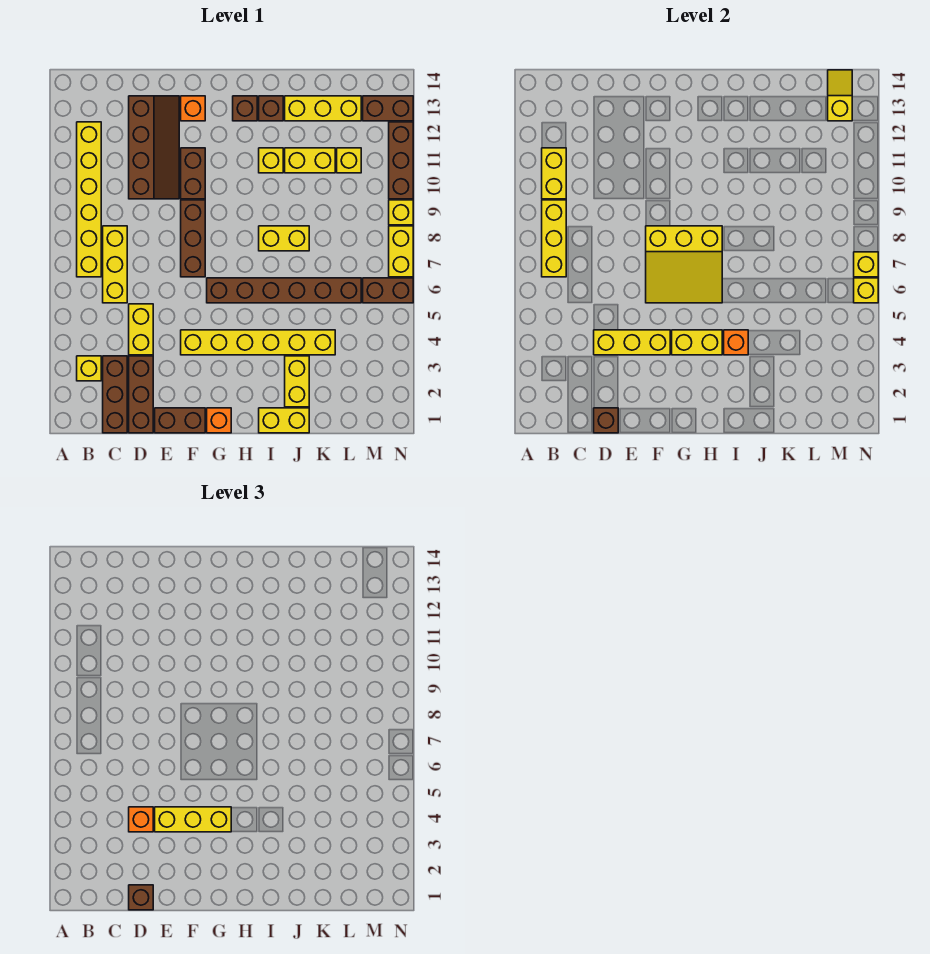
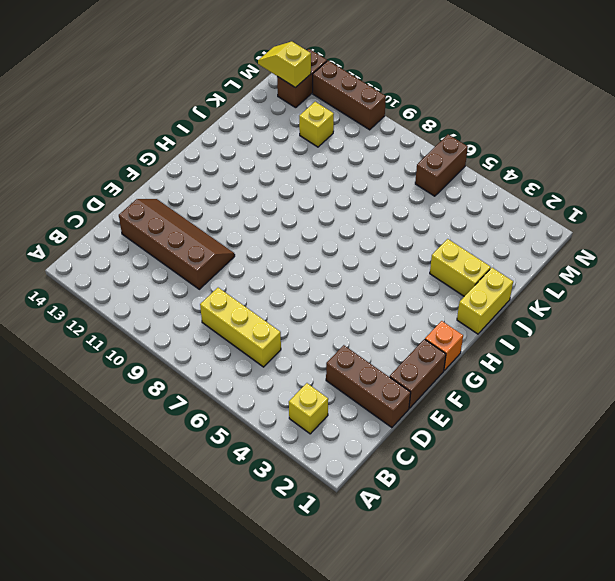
none -> yellow brick B7:B12 level 1
none -> brown brick C1:C3 level 1
none -> yellow brick D4:D5 level 1
none -> yellow brick F4:K4 level 1

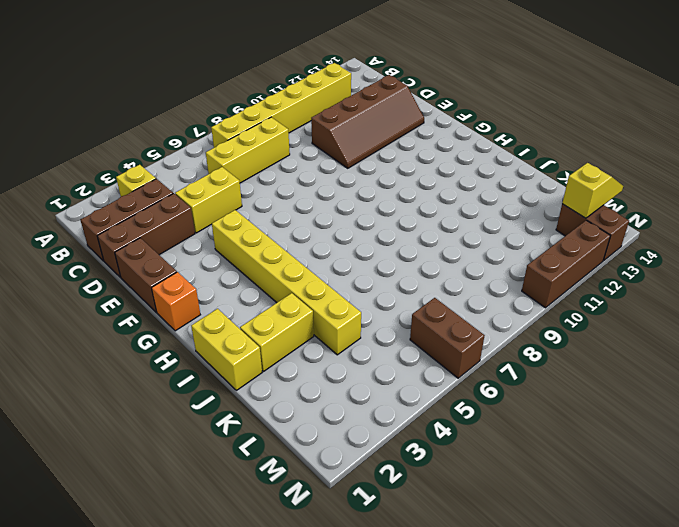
none -> brown brick F7:F9 level 1
none -> brown brick F10:F11 level 1
none -> orange brick F13 level 1
none -> brown brick G6:L6 level 1

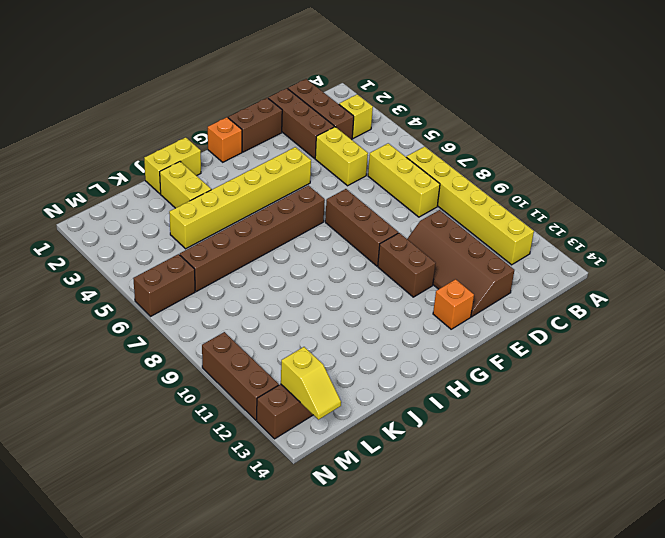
none -> brown brick H13 level 1
none -> yellow brick I8:J8 level 1
none -> yellow brick I11 level 1
none -> brown brick I13 level 1

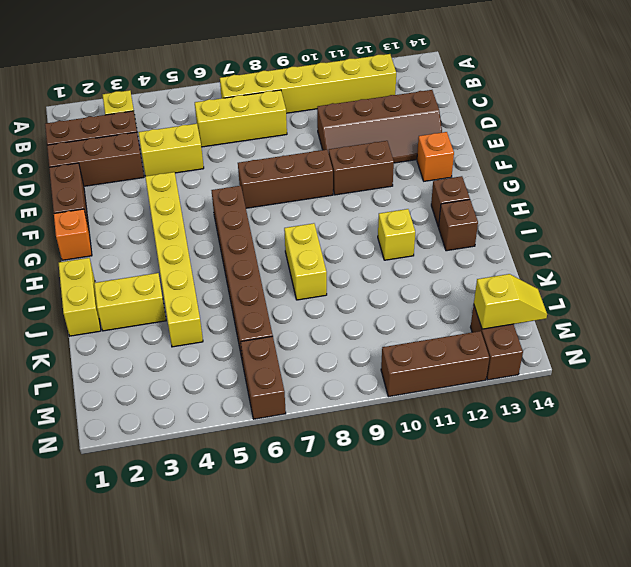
none -> yellow brick J11:K11 level 1
none -> yellow brick J13:L13 level 1
none -> yellow brick L11 level 1
none -> yellow brick N7:N8 level 1

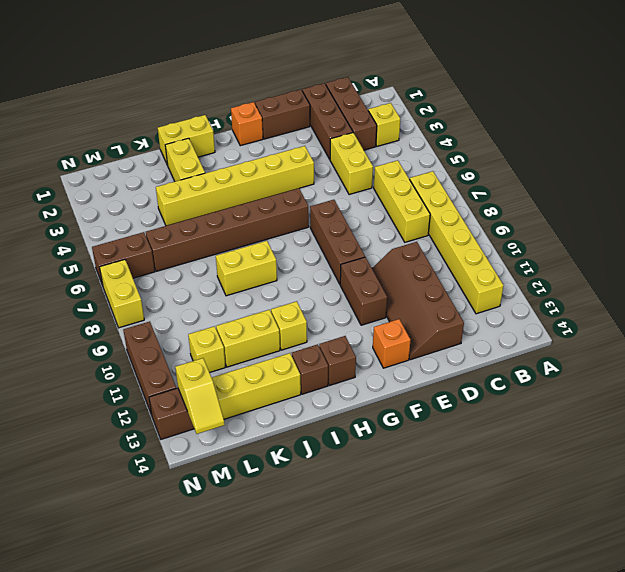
none -> yellow brick N9 level 1
none -> yellow brick B7:B9 level 2
none -> yellow brick B10:B11 level 2
none -> brown brick D1 level 2

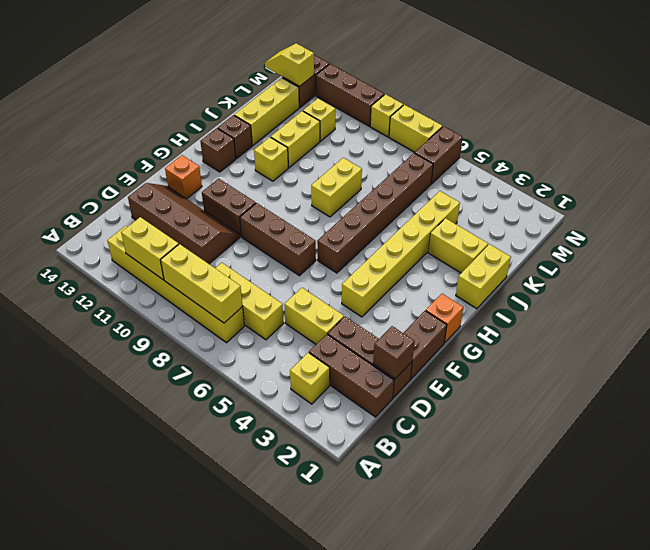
none -> yellow brick D4:F4 level 2
none -> yellow slope F6:H8 level 2 top 8
none -> yellow brick G4:H4 level 2
none -> orange brick I4 level 2

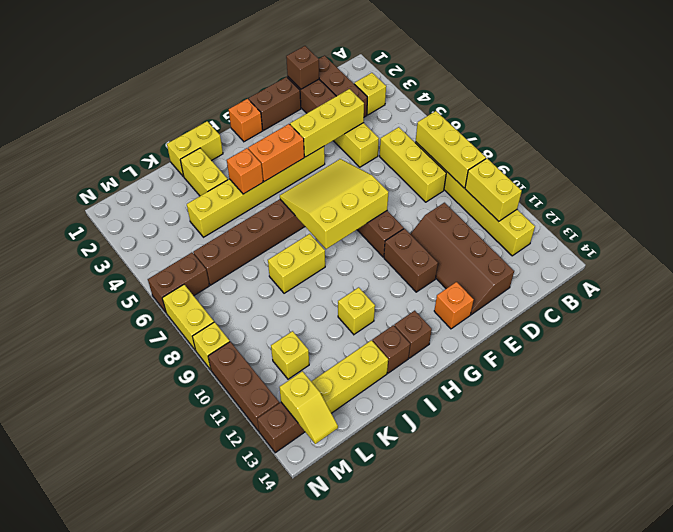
orange brick G4:H4 level 2 -> yellow brick G4:H4 level 2
none -> yellow brick J11:K11 level 1
none -> yellow brick N6 level 2
none -> yellow brick N7 level 2
none -> brown brick D1 level 3

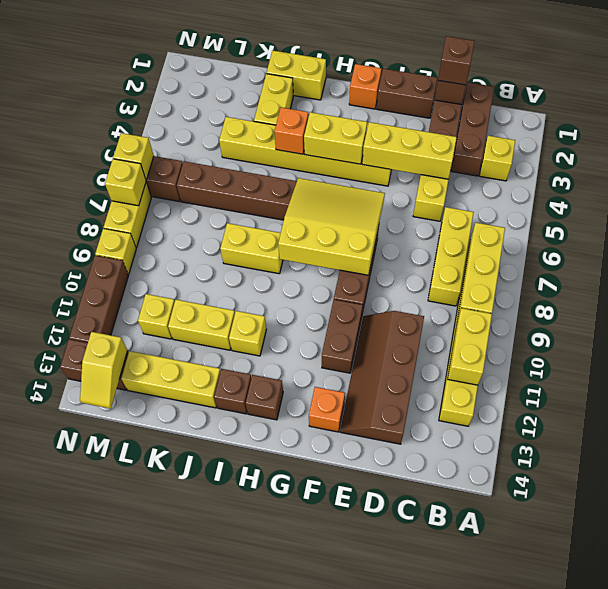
none -> orange brick D4 level 3
none -> yellow brick E4:G4 level 3

